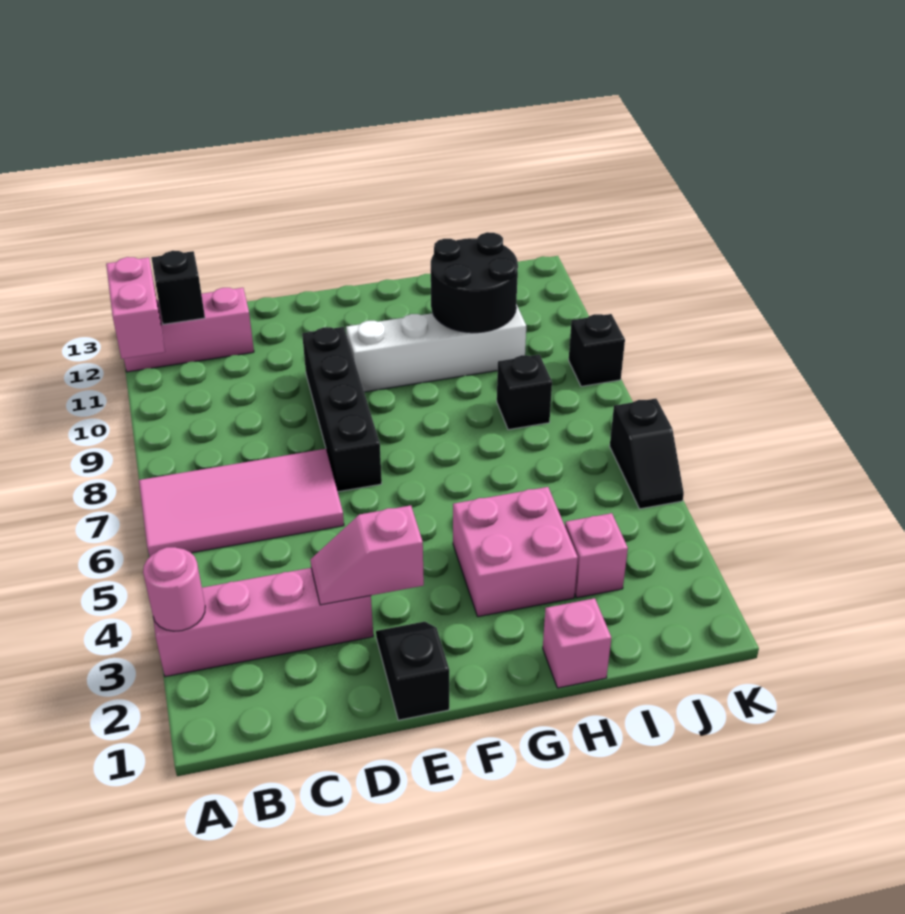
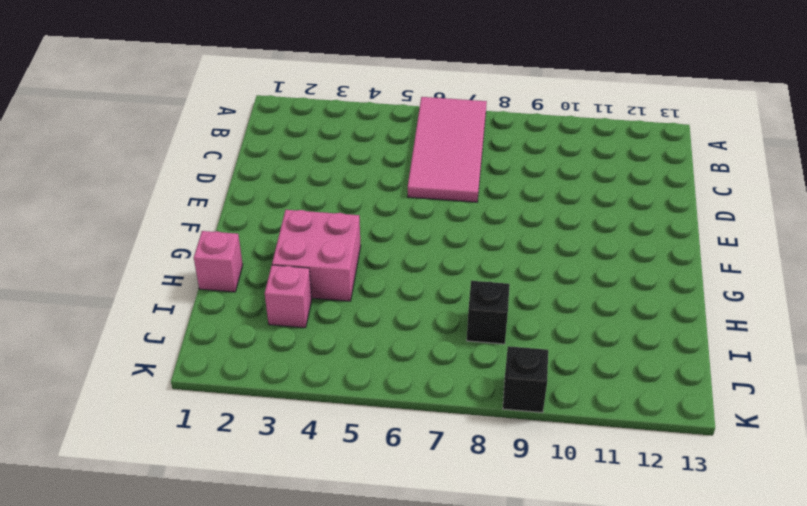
none -> pink brick A3:D3 level 1
none -> pink brick A12:C12 level 1
none -> black slope E1:E2 level 1 top 1

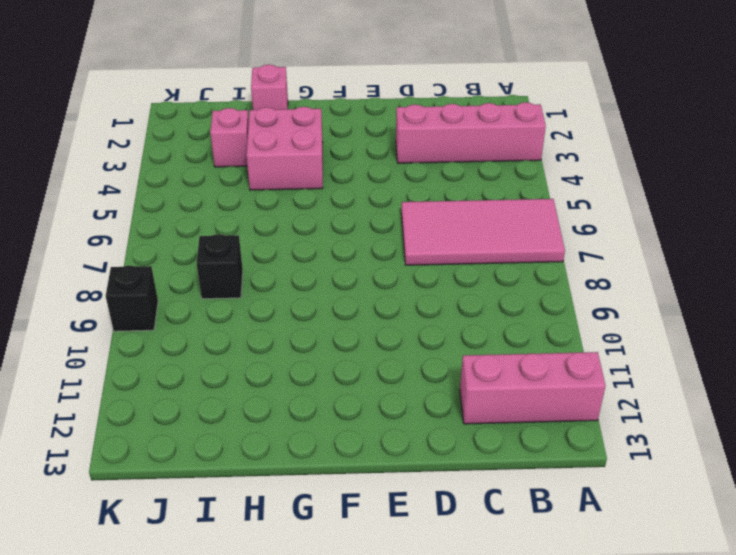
none -> black slope E1:E2 level 1 top 1
none -> black brick E7:E10 level 1
none -> white brick F10:I10 level 1

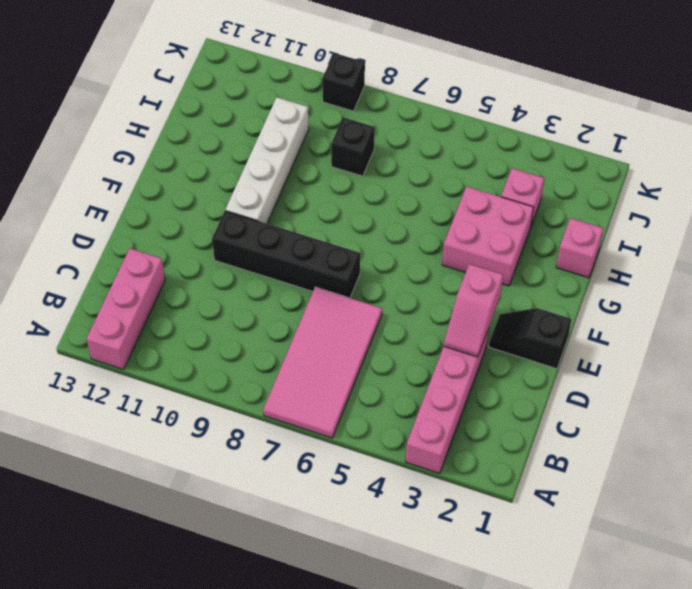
none -> black slope K5:K6 level 1 top 6
none -> pink round brick A3 level 2
none -> pink brick A11:A12 level 2

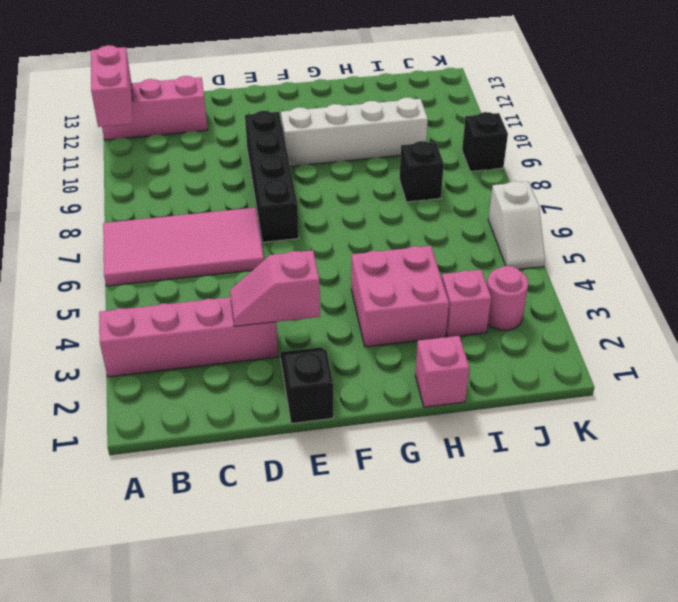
pink round brick J3 level 1 -> pink round brick A3 level 2
white slope K5:K6 level 1 top 6 -> black slope K5:K6 level 1 top 6
none -> black brick B12 level 2
none -> black round brick H10:I11 level 2

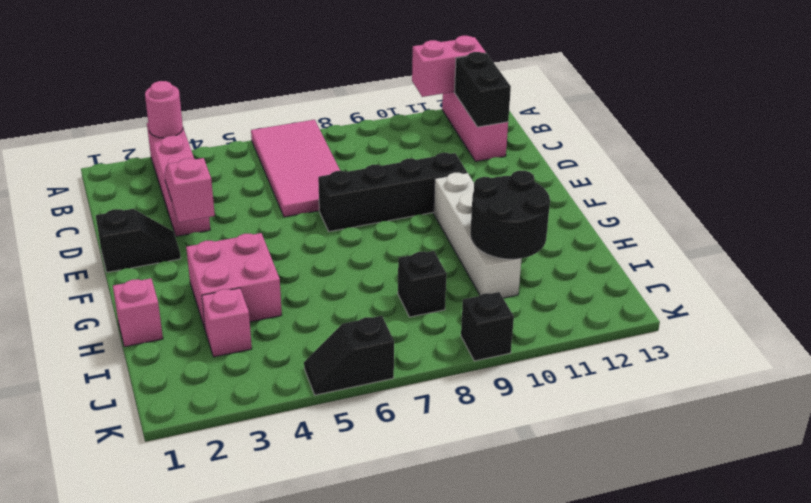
black brick B12:C12 level 2 -> black brick B12 level 2

